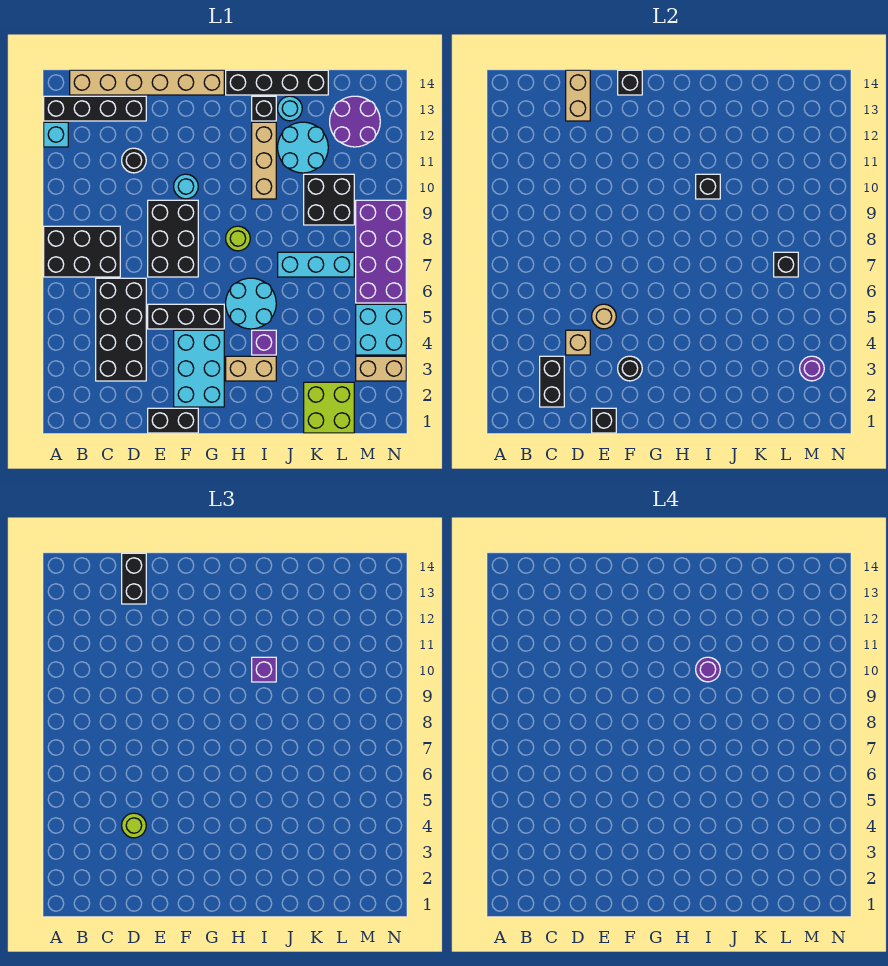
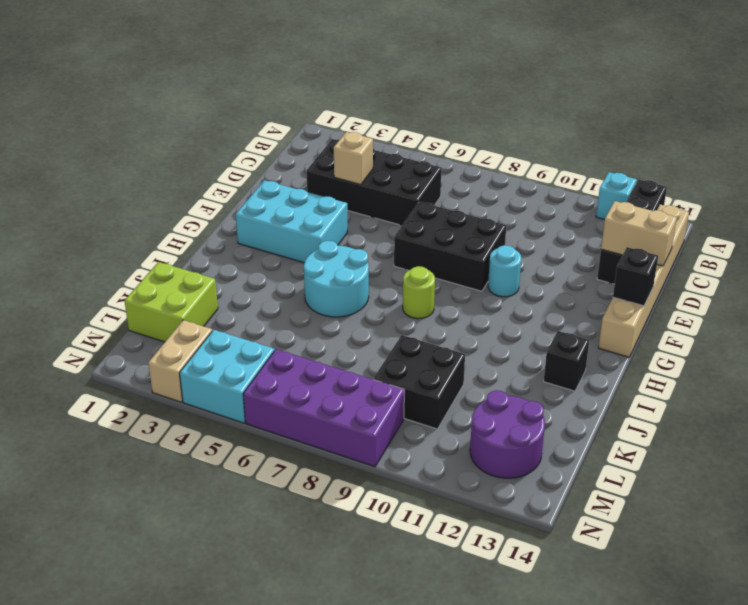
none -> black brick A7:C8 level 1
none -> black round brick D11 level 1
none -> black brick E1:F1 level 1
none -> black brick E5:G5 level 1

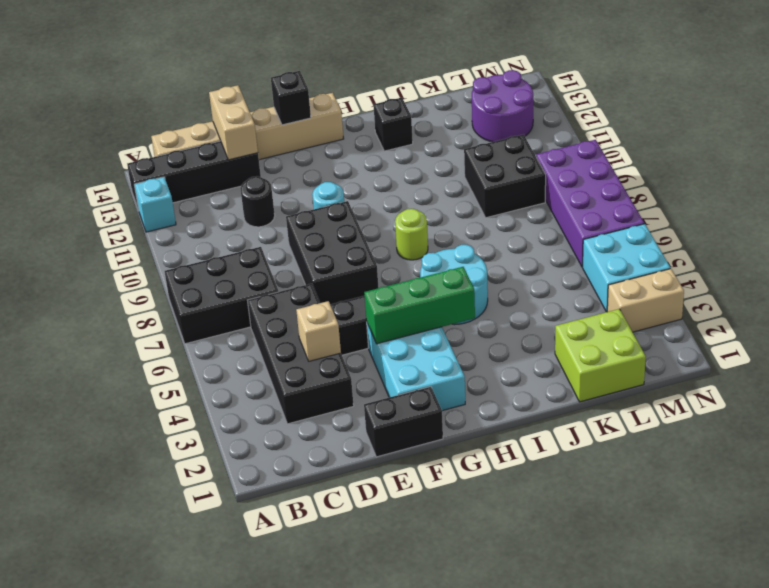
green brick F4:H4 level 2 -> none
none -> tan brick H3:I3 level 1
none -> black brick H14:K14 level 1
none -> purple brick I4 level 1
none -> tan brick I10:I12 level 1

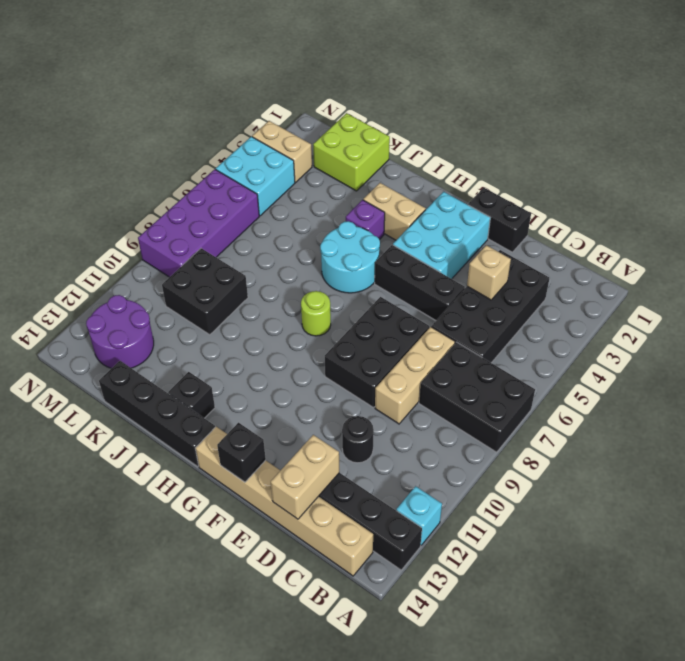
tan brick D7:D9 level 1 -> tan brick I10:I12 level 1
none -> cyan round brick F10 level 1
none -> cyan brick J7:L7 level 1
none -> cyan round brick J11:K12 level 1
none -> cyan round brick J13 level 1

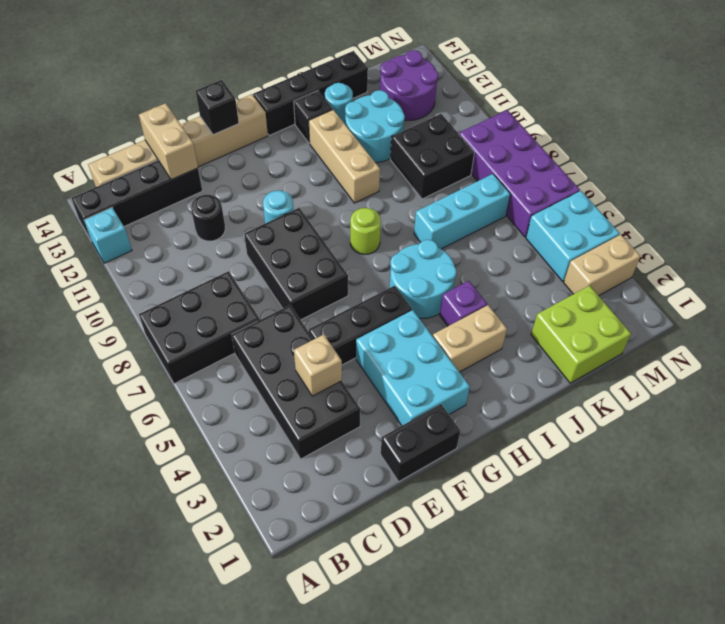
none -> black brick C2:C3 level 2
none -> black brick E1 level 2
none -> tan round brick E5 level 2
none -> black round brick F3 level 2

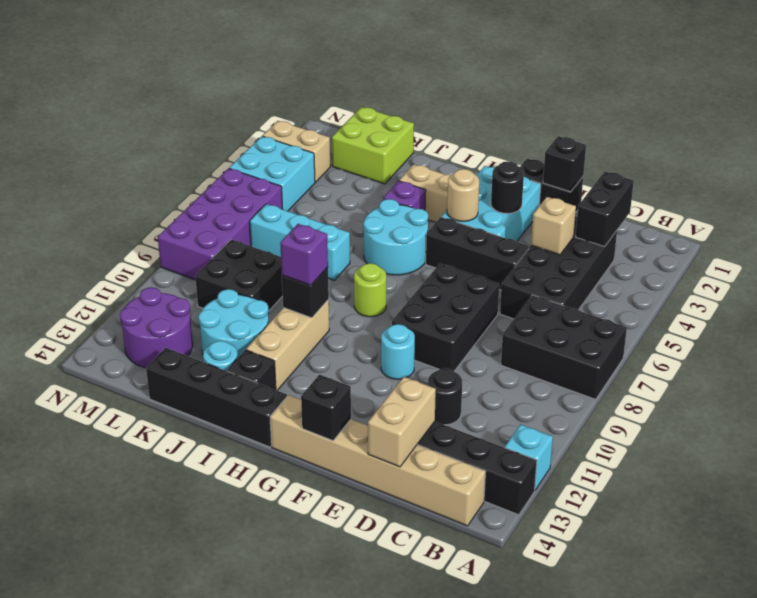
tan round brick G4 level 2 -> tan round brick E5 level 2
none -> black brick L7 level 2
none -> purple round brick M3 level 2
none -> lime round brick D4 level 3
none -> black brick D13:D14 level 3

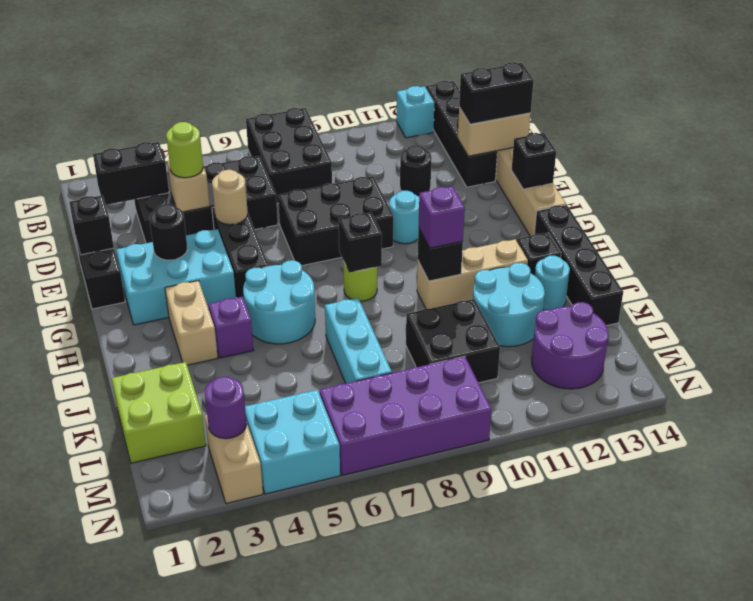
black brick H8 level 2 -> black brick L7 level 2
none -> purple round brick I10 level 4

